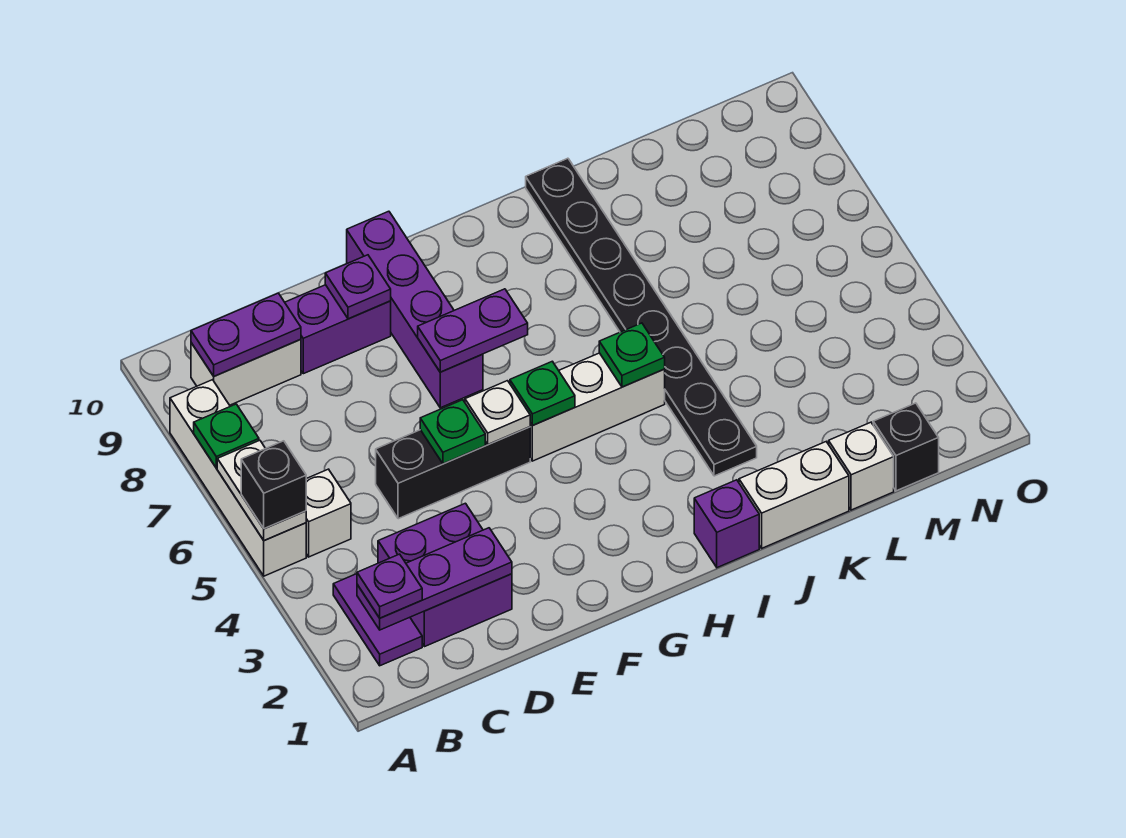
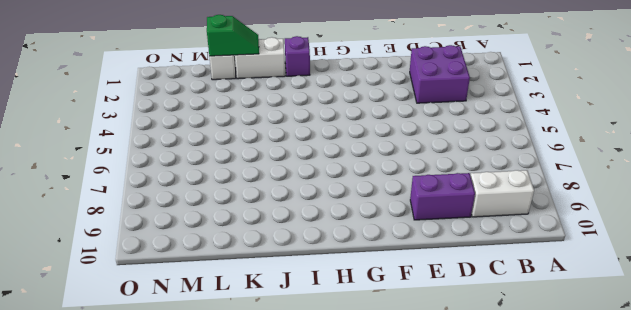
green slope K1:L1 level 2 top L -> none
none -> white brick A5:A8 level 1
none -> purple tile B2:B3 level 1
none -> white brick B5 level 1

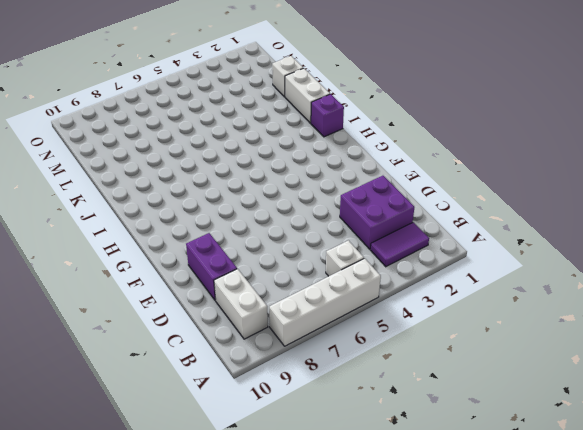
none -> black brick D5:F5 level 1
none -> purple brick F7:F10 level 1
none -> white brick G5:I5 level 1

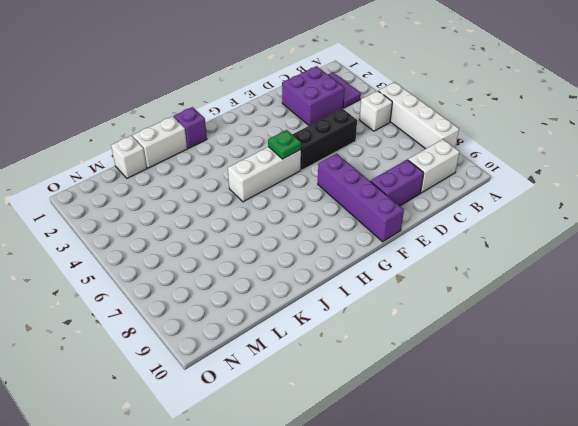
none -> black plate J3:J10 level 1
none -> black brick M1 level 1
none -> white plate A5:A6 level 2

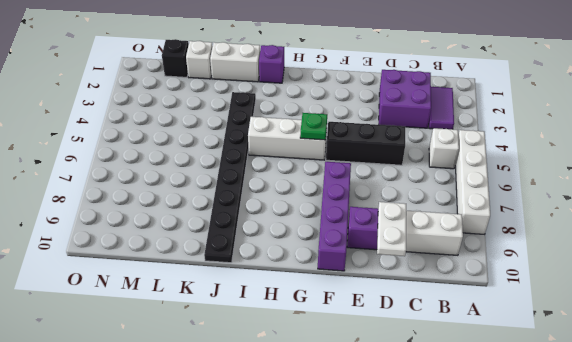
white plate D9:D10 level 2 -> white plate A5:A6 level 2
none -> green plate A7 level 2
none -> purple plate B2:D2 level 2
none -> purple plate B9:C9 level 2

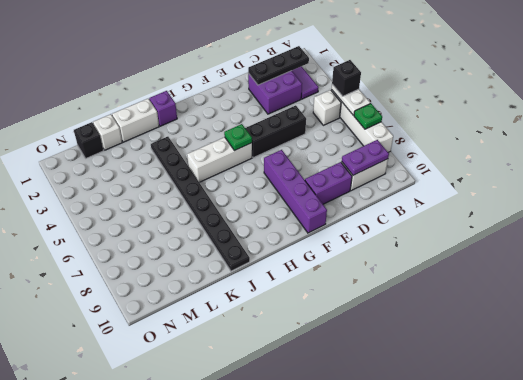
black plate B2:D2 level 2 -> purple plate B2:D2 level 2
none -> green plate E5 level 2
none -> purple plate E9 level 2
none -> white plate F5 level 2

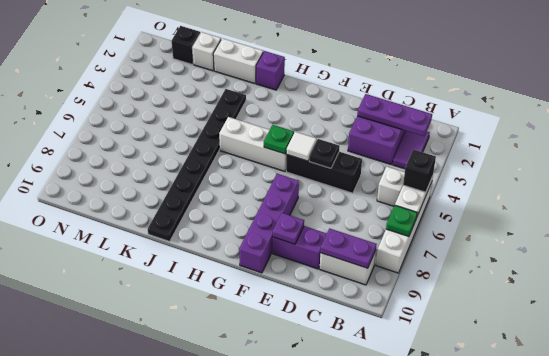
black plate E5 level 2 -> green plate E5 level 2
white tile F5 level 2 -> white plate F5 level 2
none -> purple plate F7:G7 level 2
none -> green plate I5 level 2
none -> purple plate B2 level 3

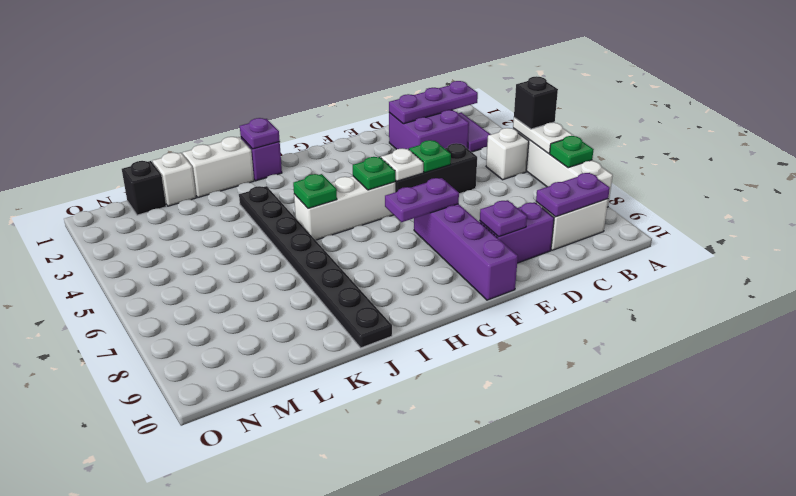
purple plate I1 level 2 -> purple plate B2 level 3

